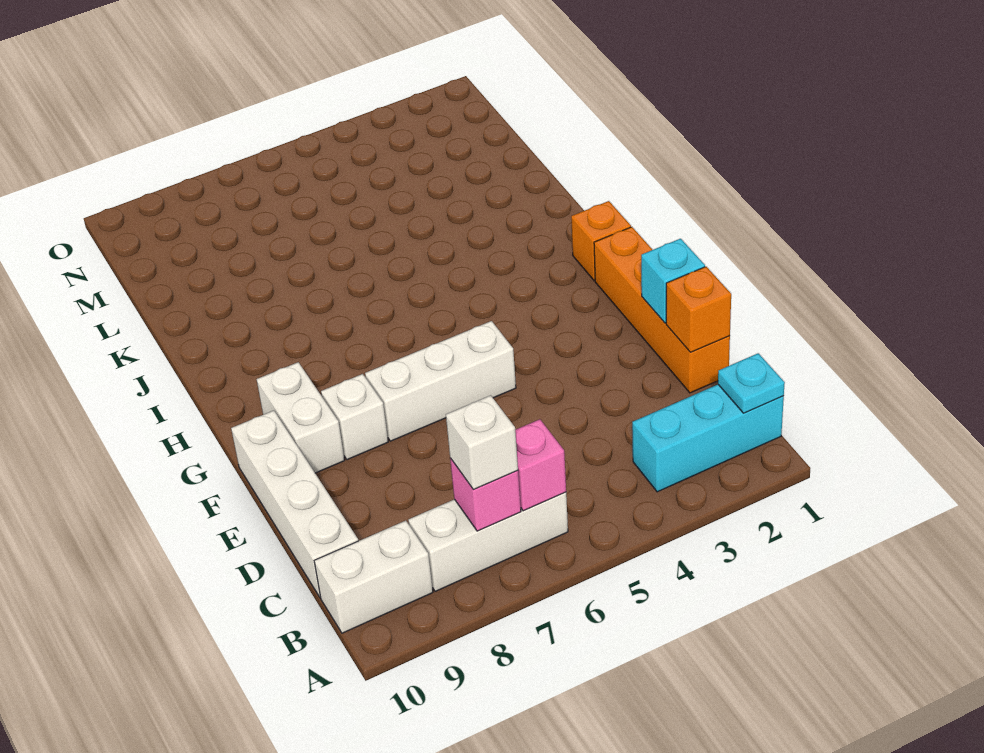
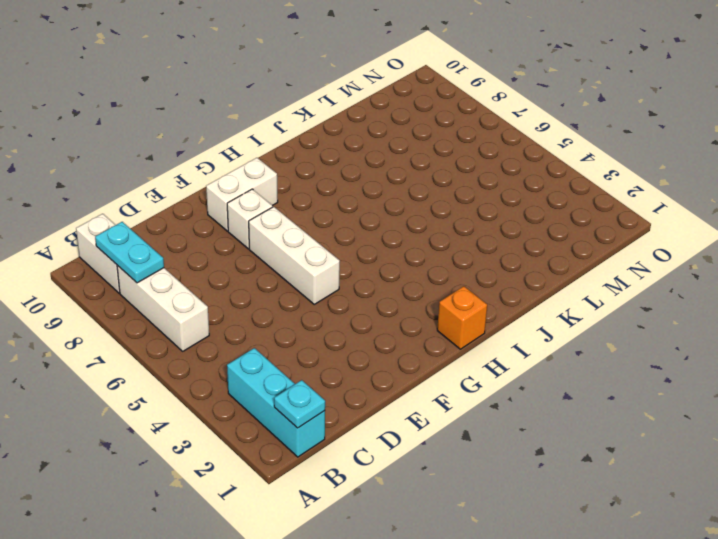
cyan plate B8:B9 level 2 -> none
none -> white brick C10:F10 level 1
none -> orange brick D1:G1 level 1
none -> pink brick B6 level 2

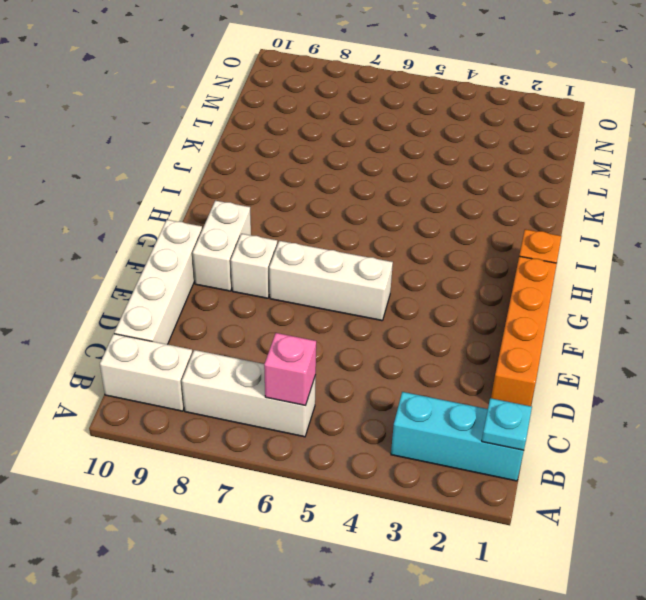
none -> pink brick B7 level 2
none -> orange brick D1 level 2
none -> cyan brick E1 level 2

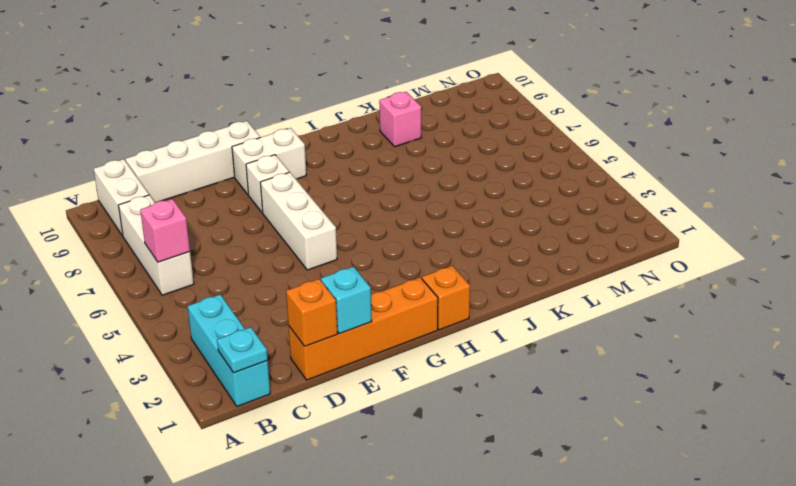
pink brick K9 level 1 -> pink brick B7 level 2
none -> white brick B7 level 3

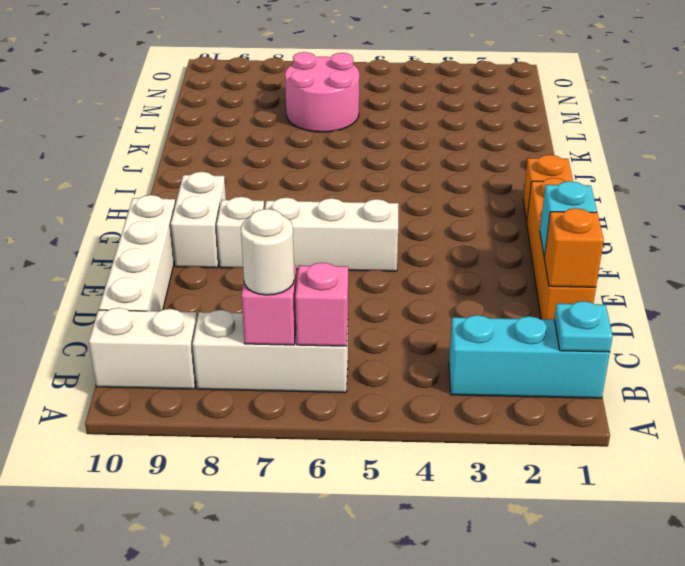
white round brick B7 level 3 -> white brick B7 level 3
pink round brick L6:M7 level 1 -> none

